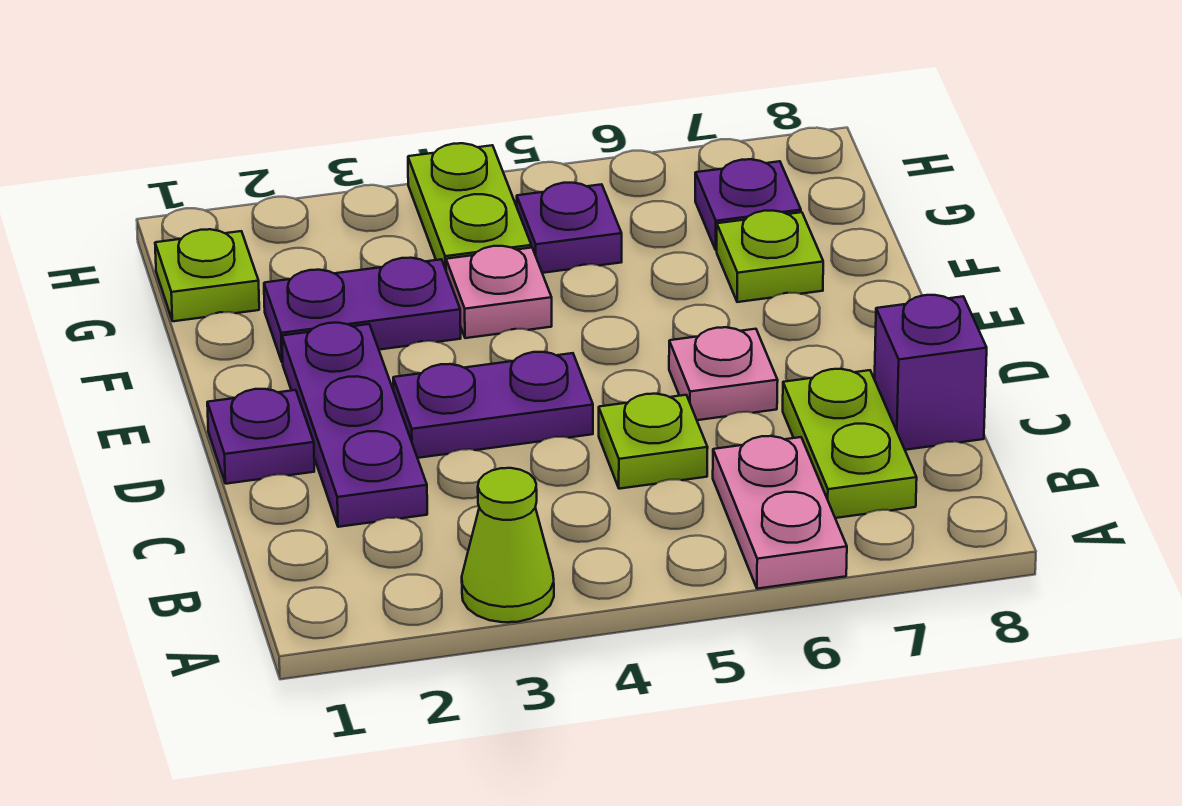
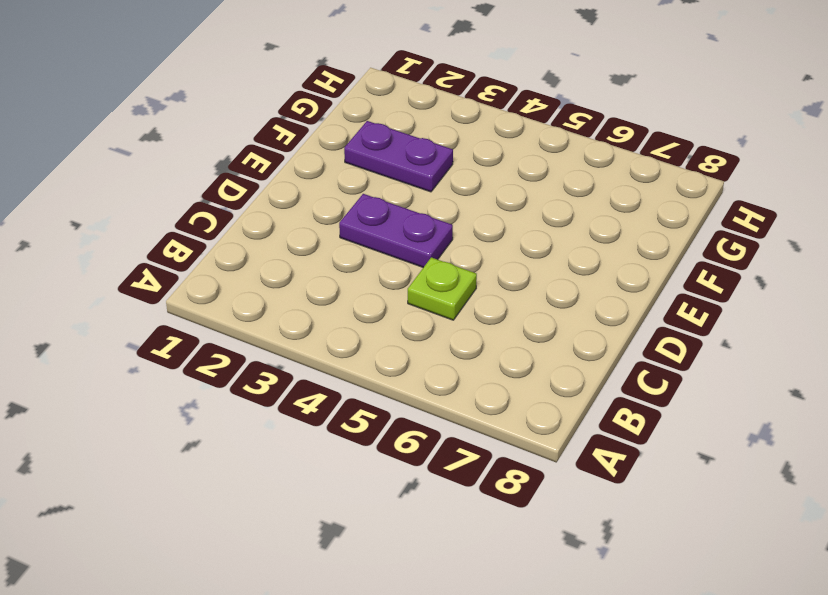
none -> lime cone A3 level 1
none -> pink plate A6:B6 level 1
none -> lime plate B7:C7 level 1

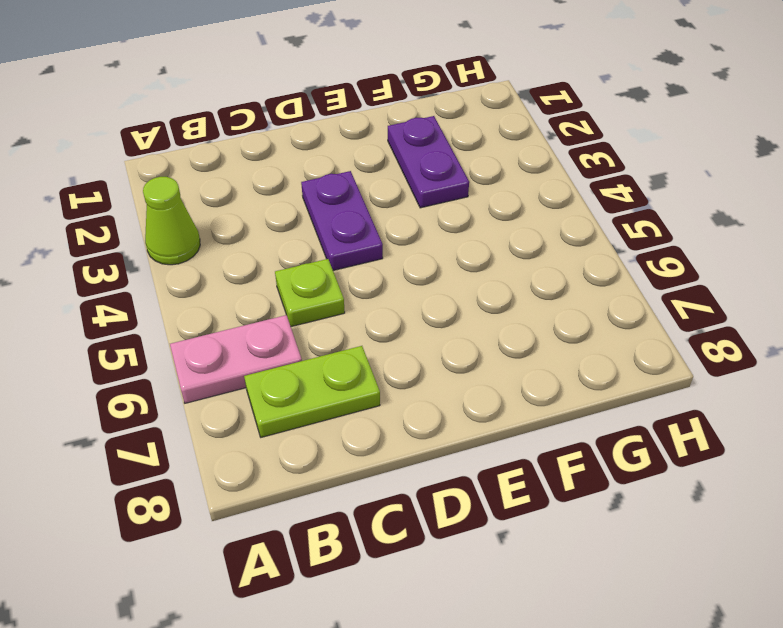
none -> purple plate C2:E2 level 1
none -> purple brick C8 level 1
none -> purple plate D1 level 1

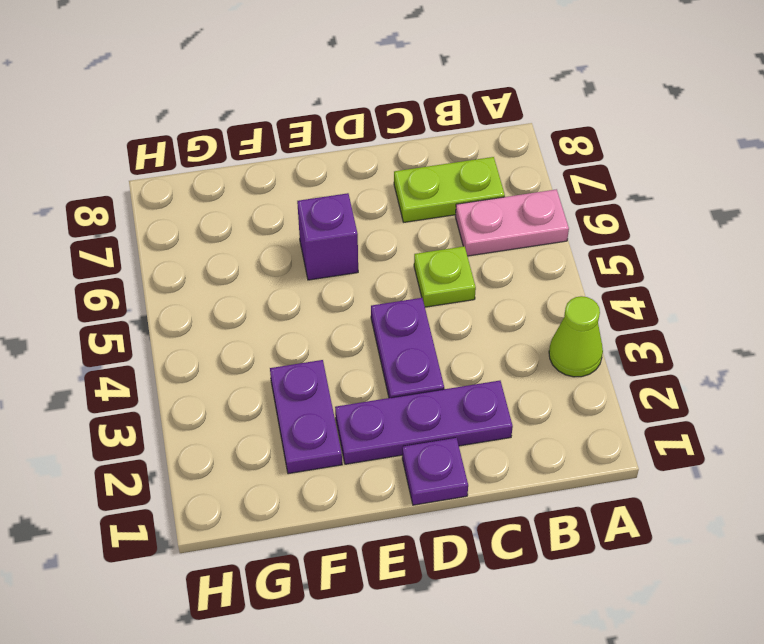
purple brick E6 level 1 -> purple brick C8 level 1
none -> pink plate D6 level 1
none -> pink plate F4 level 1
none -> lime plate F7 level 1

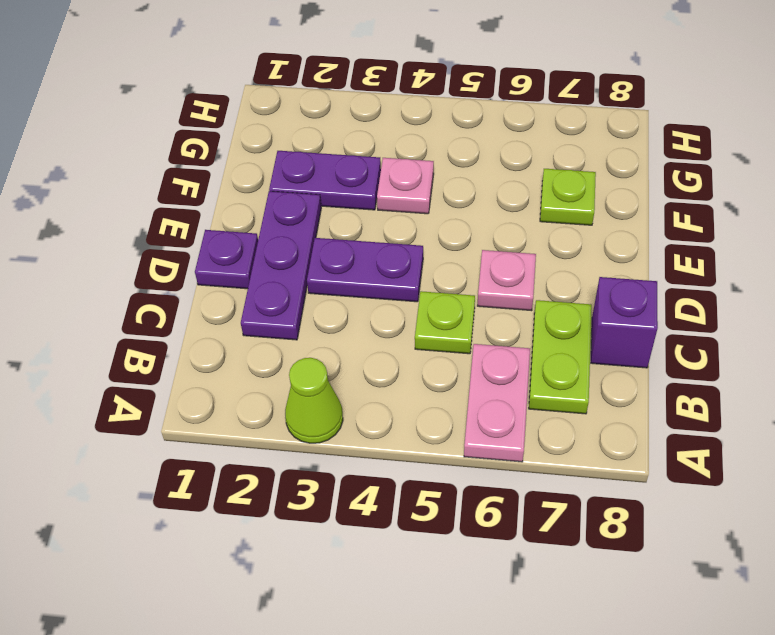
none -> lime plate G1 level 1
none -> lime plate G4:H4 level 1
none -> purple plate G5 level 1

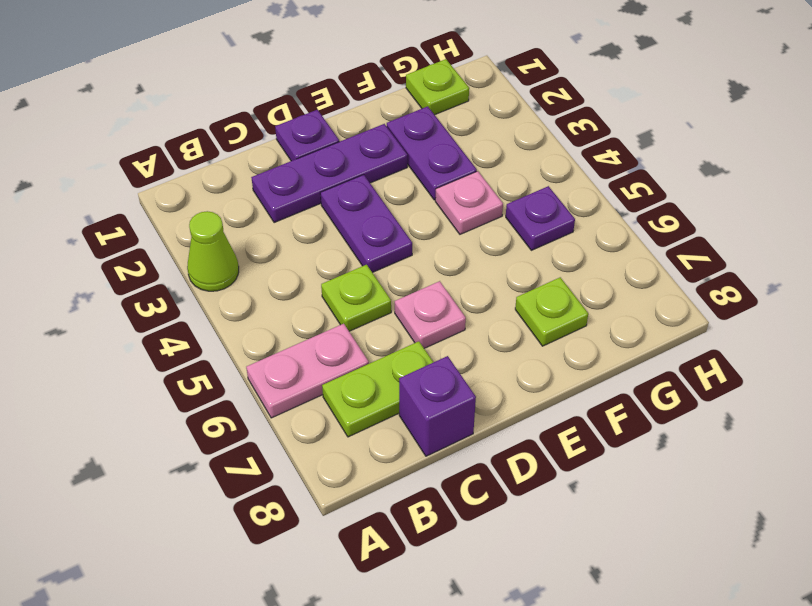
none -> lime plate G4:H4 level 1
none -> purple plate G7 level 1

